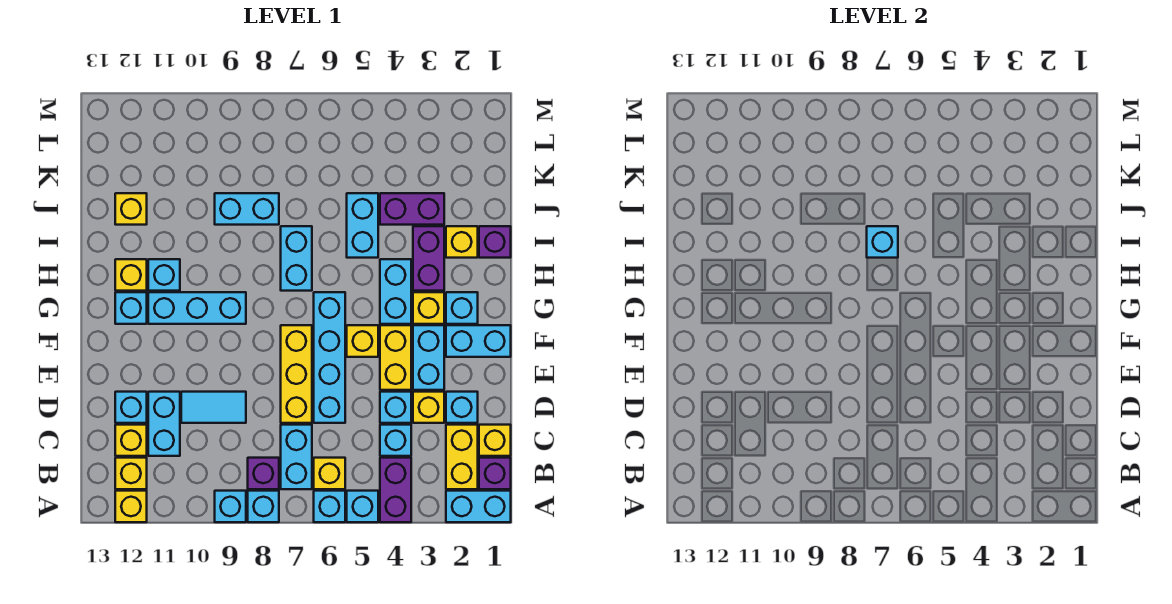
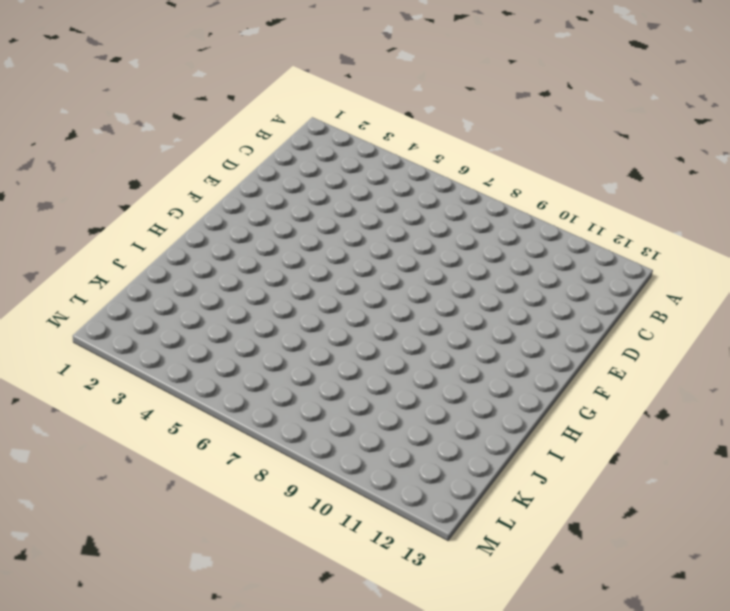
none -> cyan brick A1:A2 level 1
none -> purple brick A4:B4 level 1
none -> cyan brick A5 level 1
none -> cyan brick A6 level 1

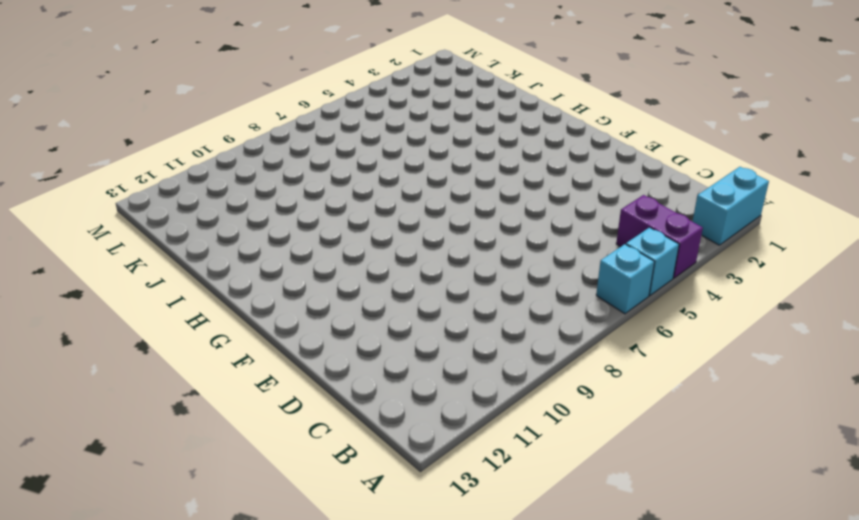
none -> cyan brick A8 level 1
none -> cyan brick A9 level 1
none -> yellow brick A12 level 1
none -> purple brick B1 level 1

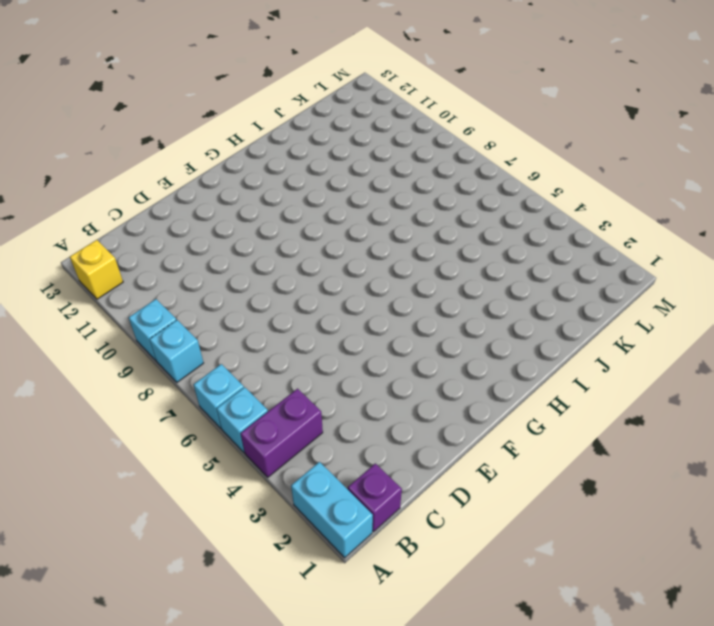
none -> yellow brick B2:C2 level 1
none -> yellow brick B6 level 1
none -> cyan brick B7:C7 level 1
none -> purple brick B8 level 1

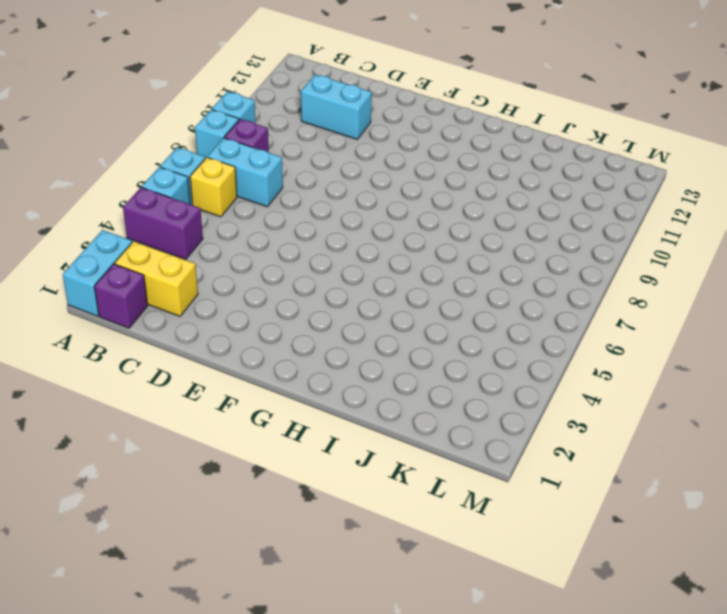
none -> yellow brick A12 level 1
none -> yellow brick B12 level 1
none -> yellow brick C1 level 1
none -> cyan brick C4 level 1

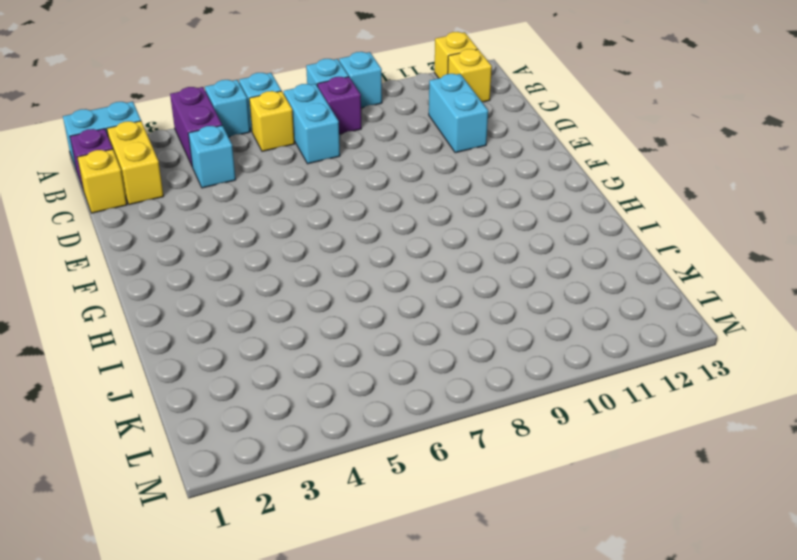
none -> yellow brick C12 level 1
none -> cyan brick D2 level 1
none -> yellow brick D3 level 1
none -> cyan brick D4 level 1

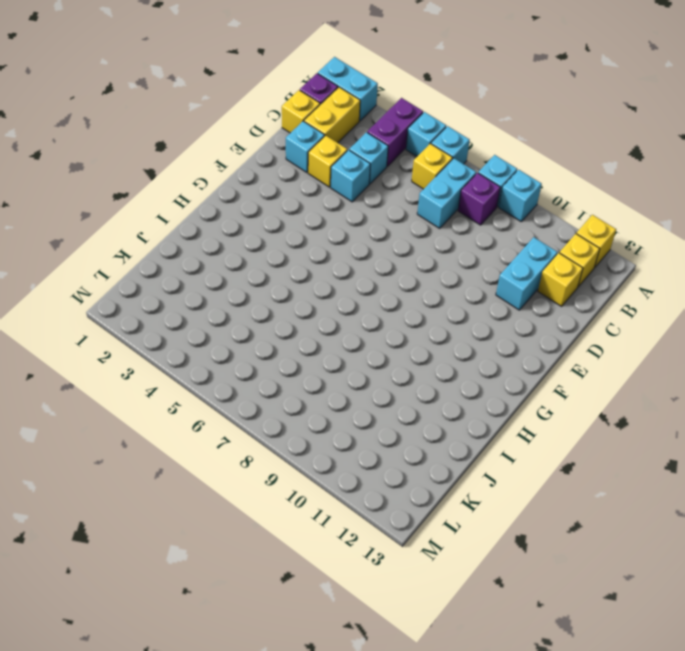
none -> cyan brick D6:G6 level 1
none -> yellow brick D7:F7 level 1
none -> cyan tile D9:D10 level 1
none -> cyan brick D12 level 1

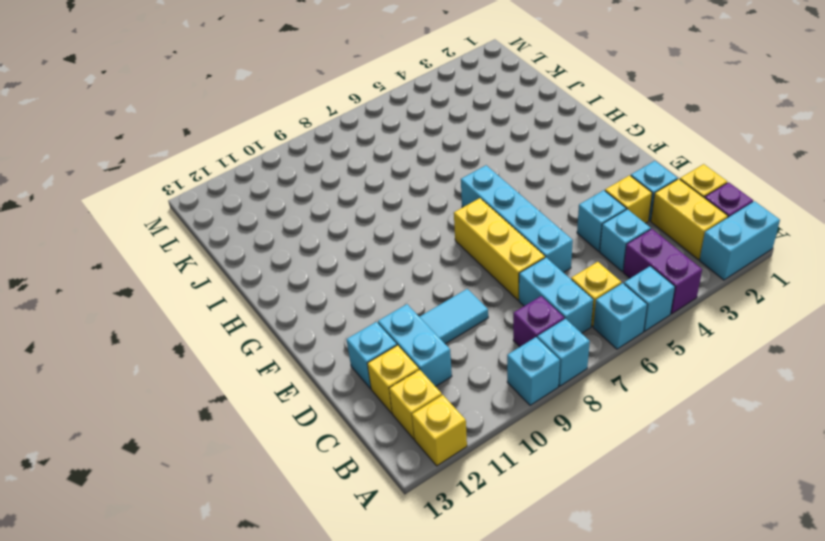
none -> cyan brick E3:F3 level 1
none -> yellow brick E4:F4 level 1
none -> cyan brick F1:F2 level 1
none -> yellow brick F5 level 1

